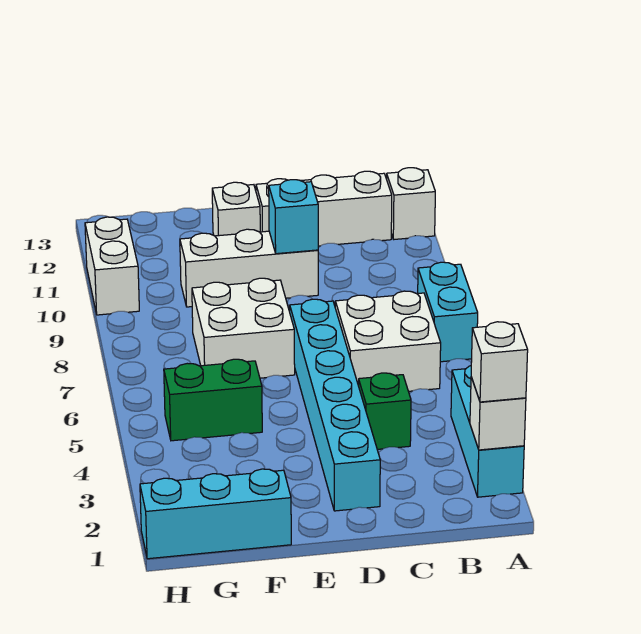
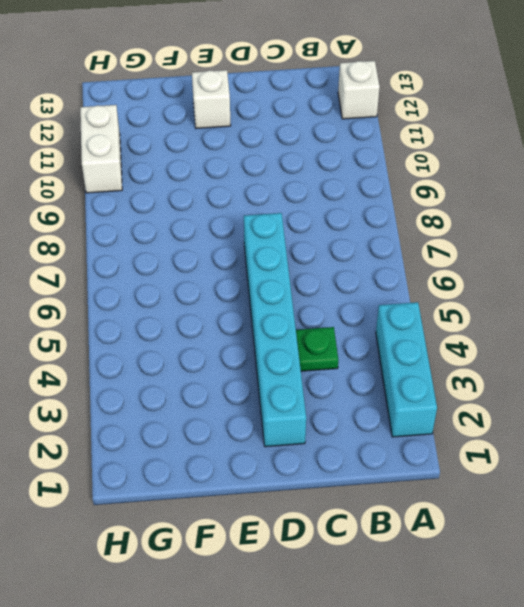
green plate C4 level 1 -> green brick C4 level 1
none -> cyan brick A7:A8 level 1
none -> white brick B6:C7 level 1
none -> white brick B12:D12 level 1

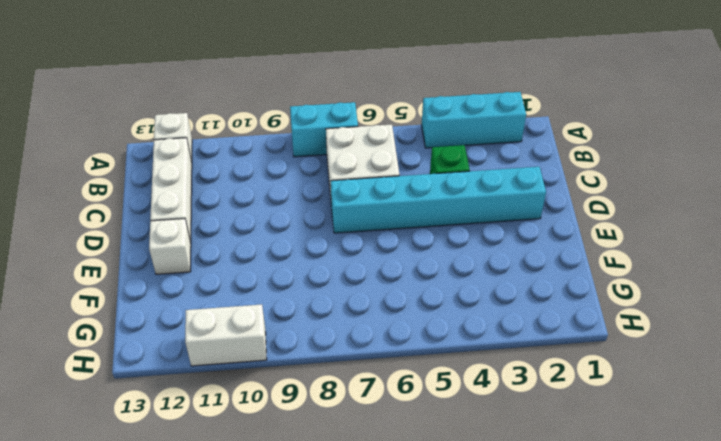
none -> white brick D10:F10 level 1
none -> white brick E7:F8 level 1
none -> cyan brick F1:H1 level 1

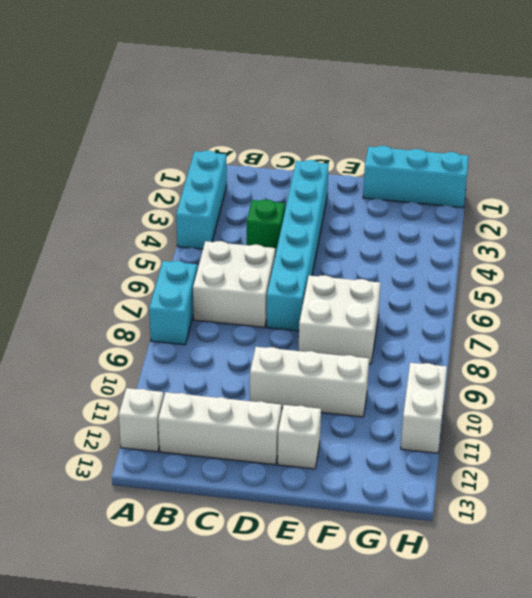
none -> green brick F5:G5 level 1
none -> white brick A2 level 2
none -> cyan brick D10 level 2

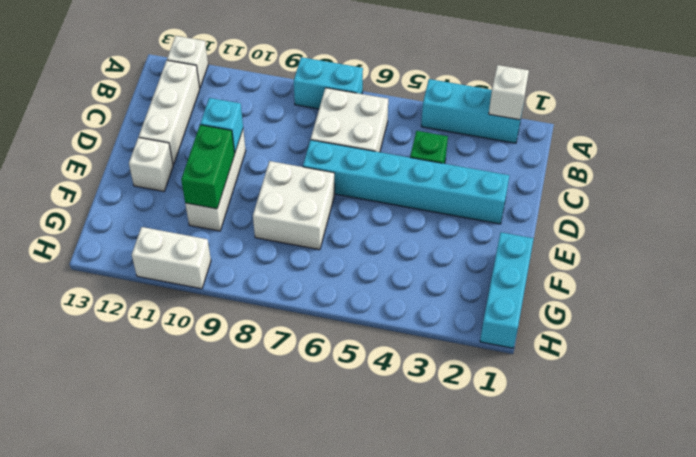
green brick E10:F10 level 2 -> green brick F5:G5 level 1
none -> white brick A2 level 3

